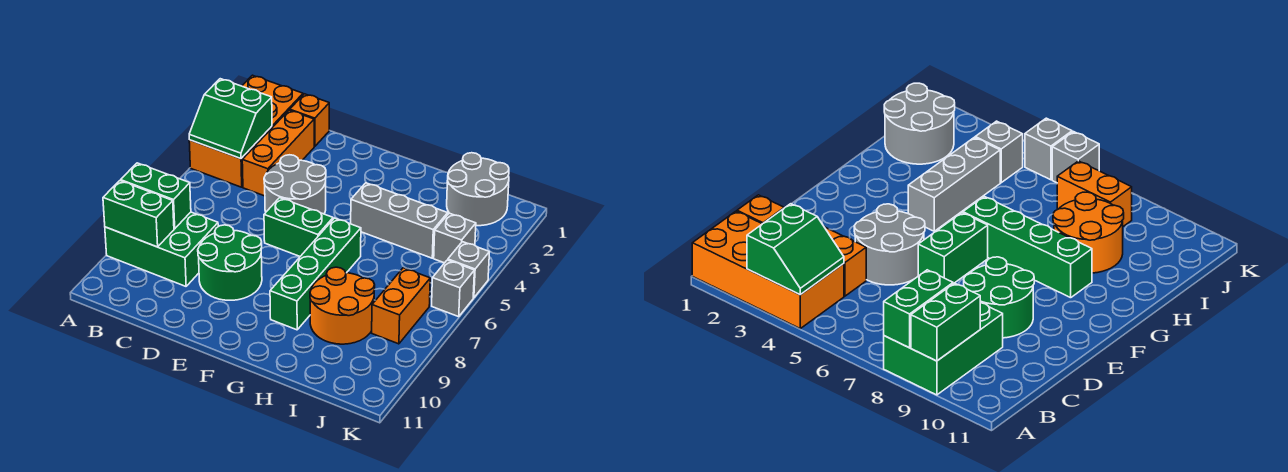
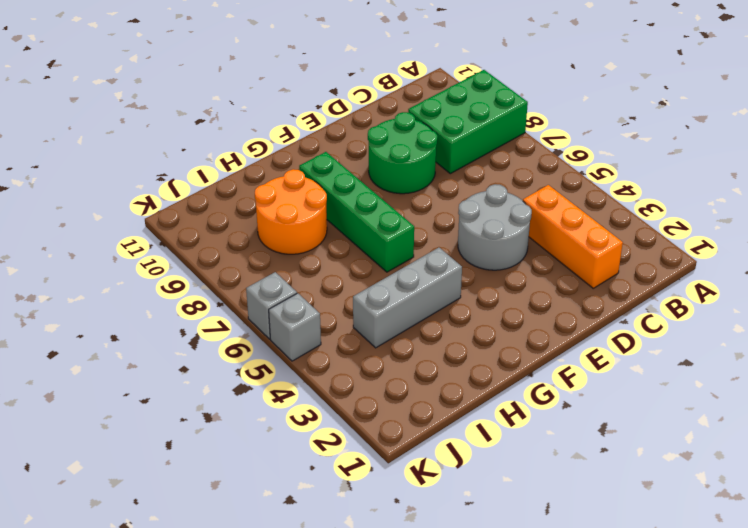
none -> orange brick A1:B4 level 1
none -> orange brick C1 level 1
none -> green brick E6:F6 level 1

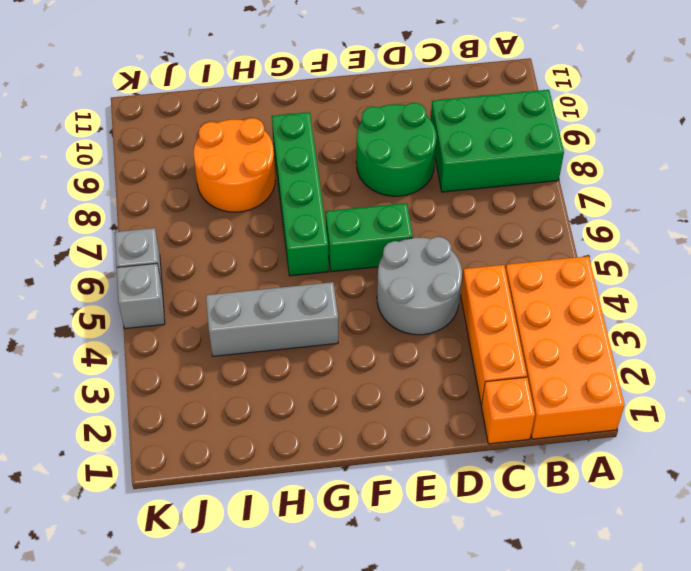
none -> grey round brick I1:J2 level 1
none -> grey brick J4 level 1
none -> orange brick J7:J8 level 1

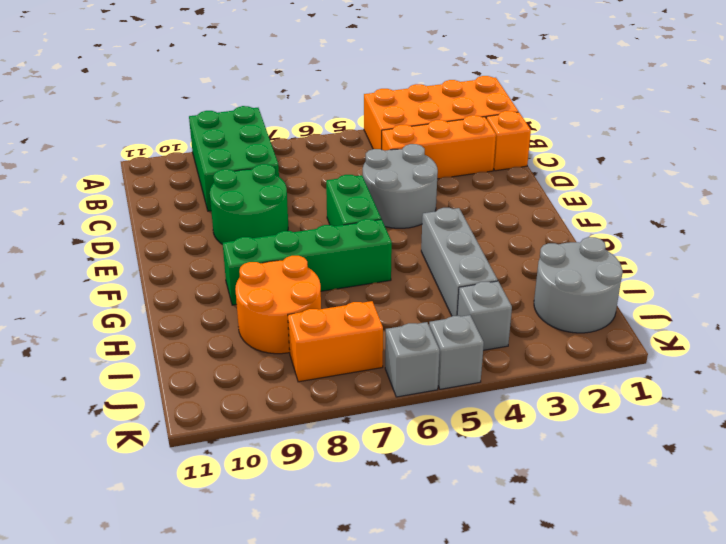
none -> green slope A3:B4 level 2 top 3
none -> green brick A8:B8 level 2
none -> green brick A9:B9 level 2

